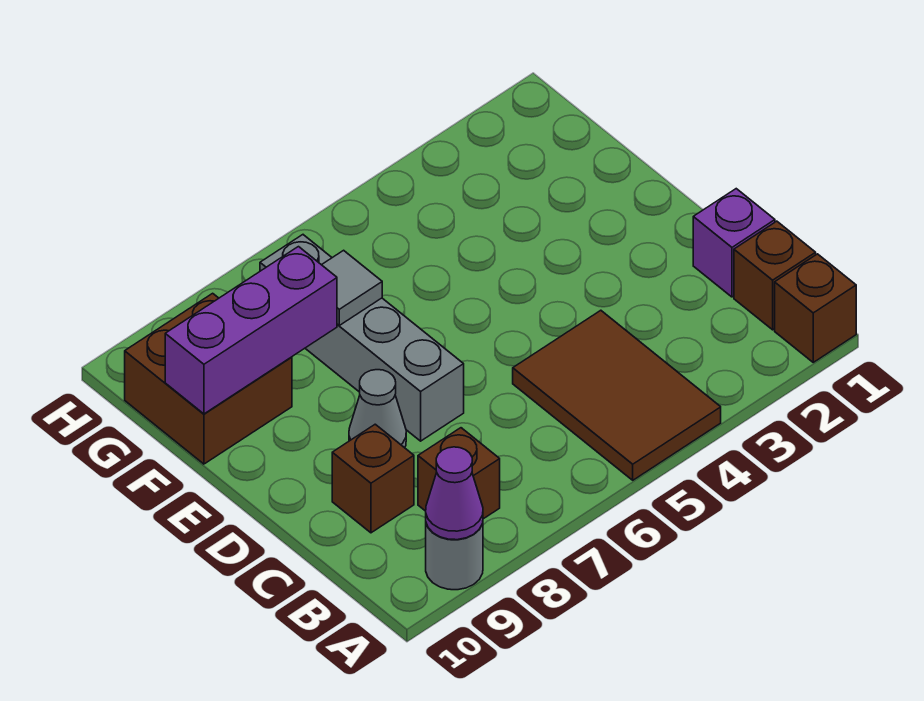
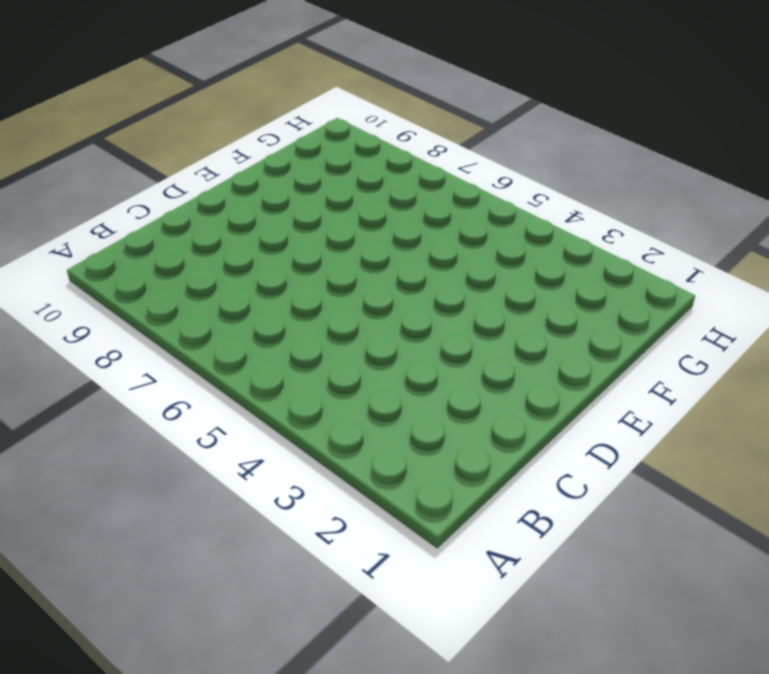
none -> brown brick A1 level 1
none -> brown tile A4:C5 level 1
none -> grey round brick A9 level 1

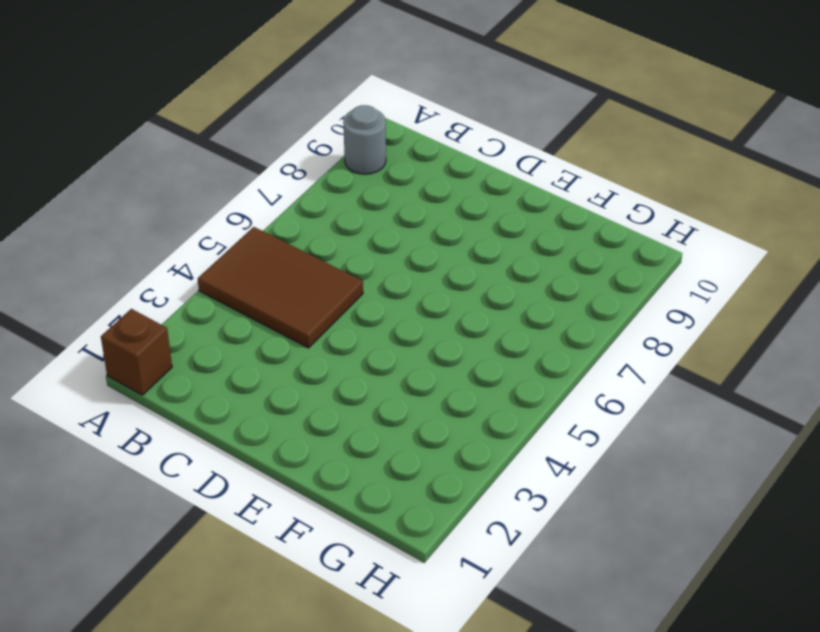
none -> brown brick B1 level 1
none -> brown brick B8 level 1
none -> purple brick C1 level 1

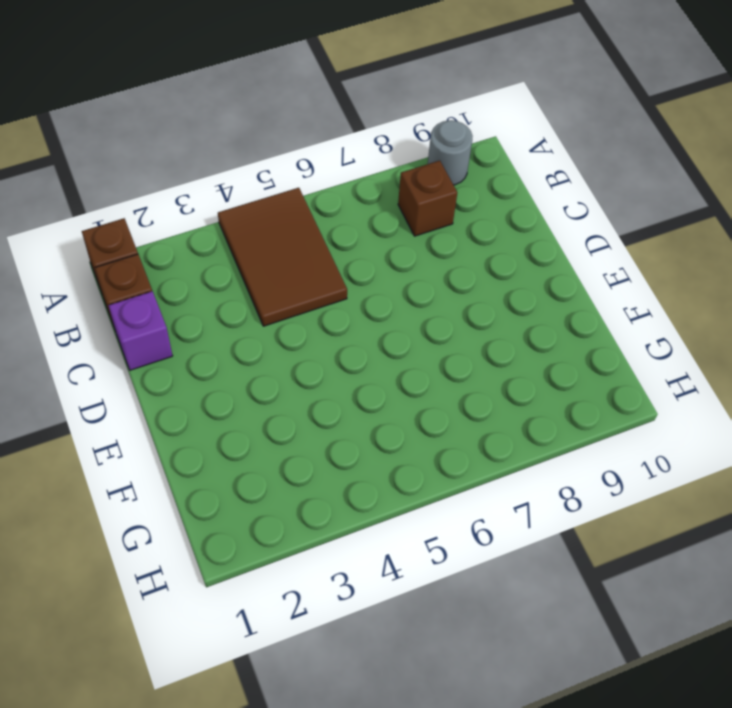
none -> brown brick C9 level 1
none -> grey brick D7:G7 level 1
none -> grey cone D8 level 1

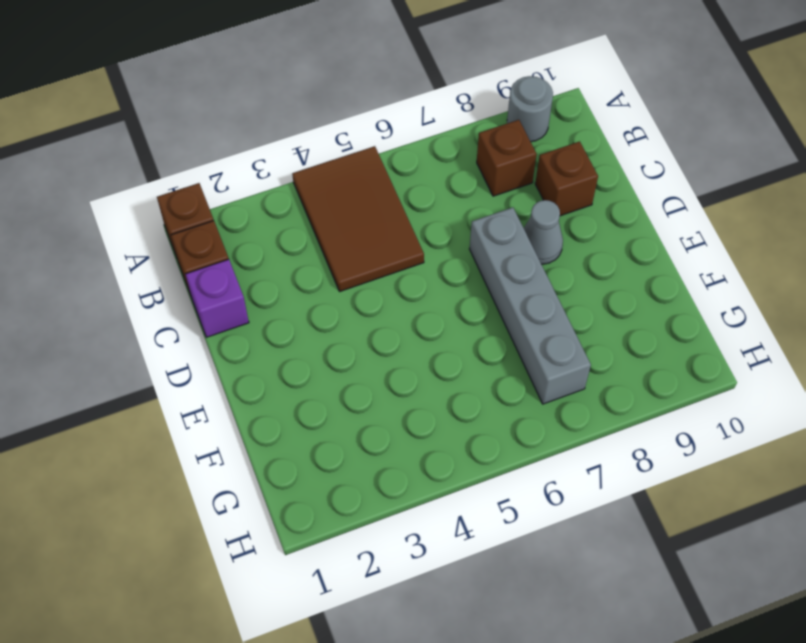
none -> brown brick F9:G10 level 1
none -> purple cone A9 level 2
none -> grey tile F7 level 2

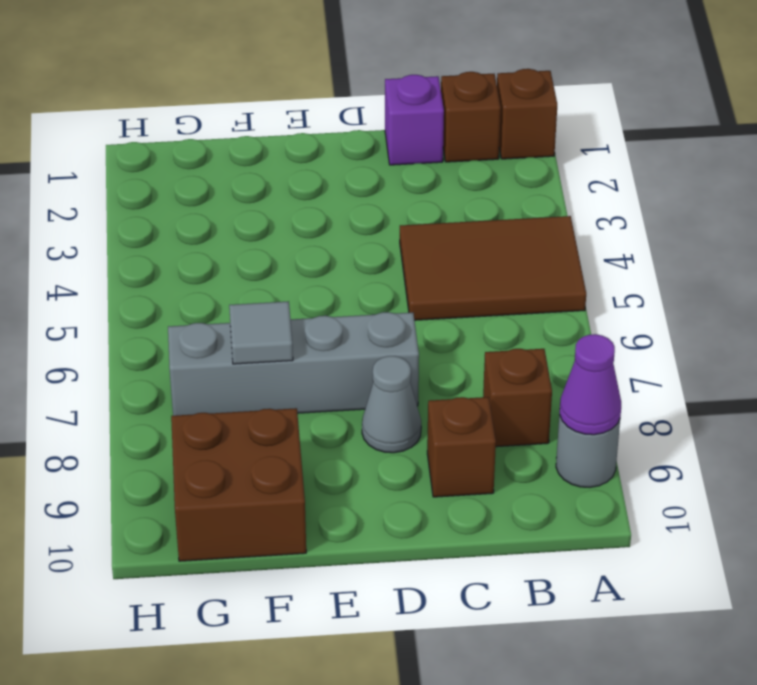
none -> purple brick F8:F10 level 2

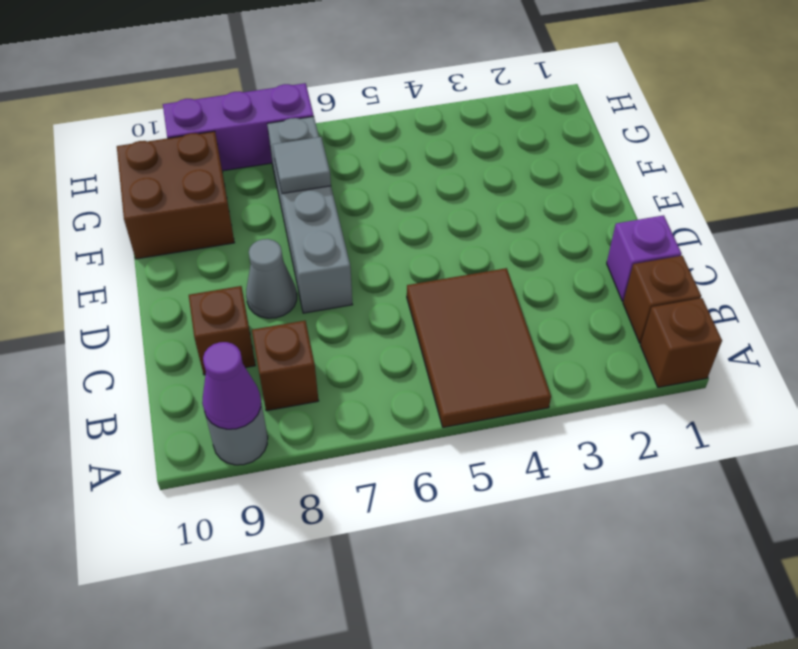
purple brick H7:H9 level 1 -> purple brick F8:F10 level 2

